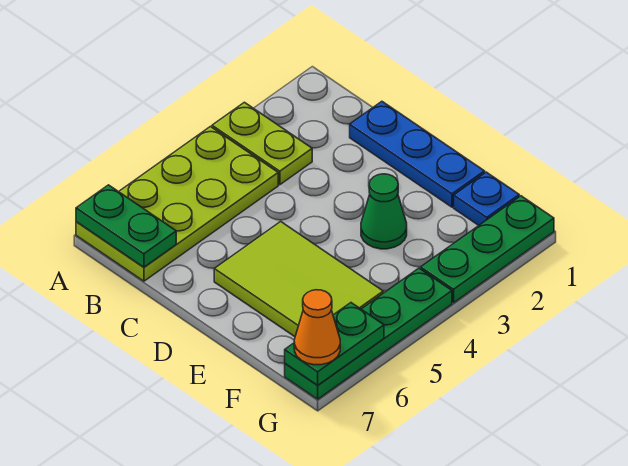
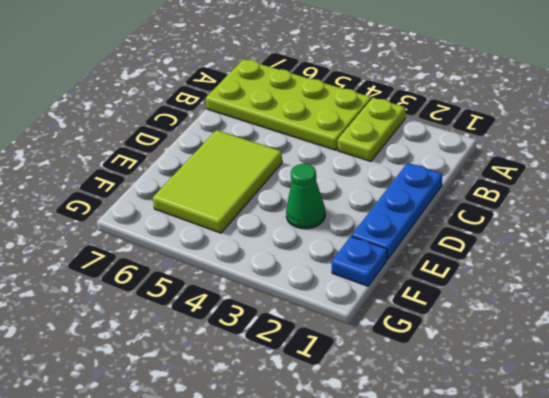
none -> green plate G1:G3 level 1
none -> green plate G4:G7 level 1

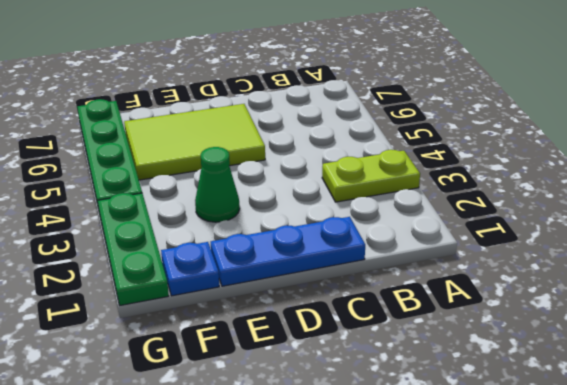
none -> lime plate A4:B7 level 1
none -> green plate A7:B7 level 2

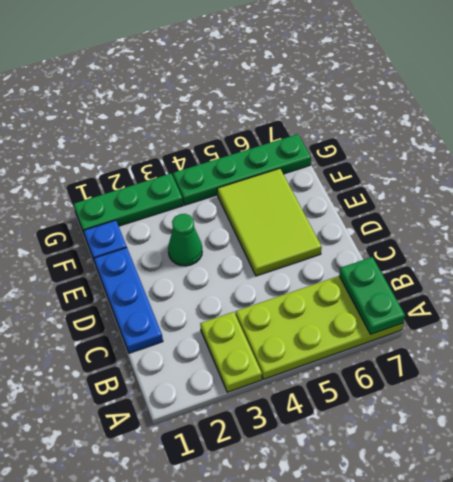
none -> green plate G6:G7 level 2
none -> orange cone G7 level 3

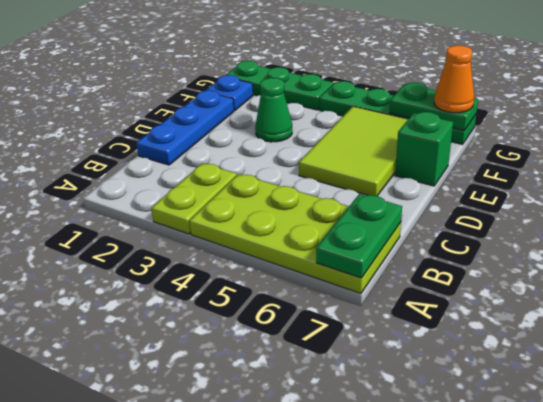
green brick E7 level 1 -> none

